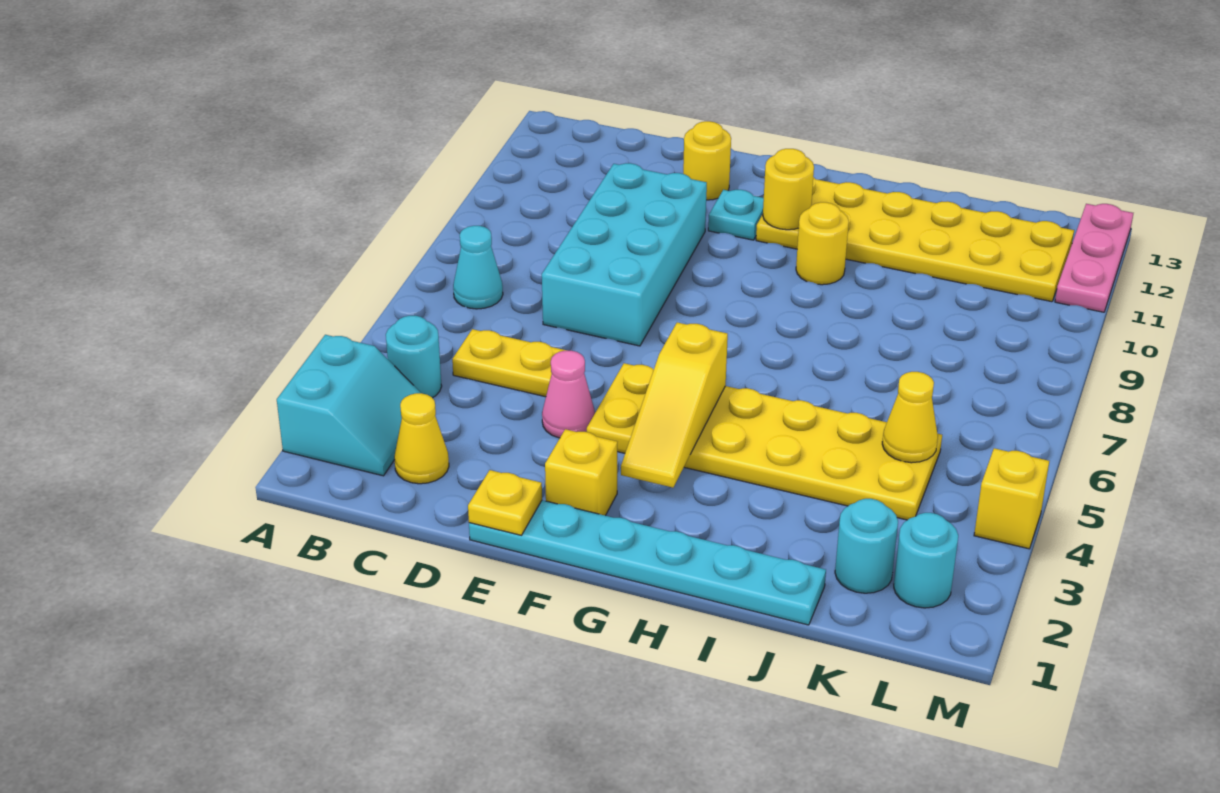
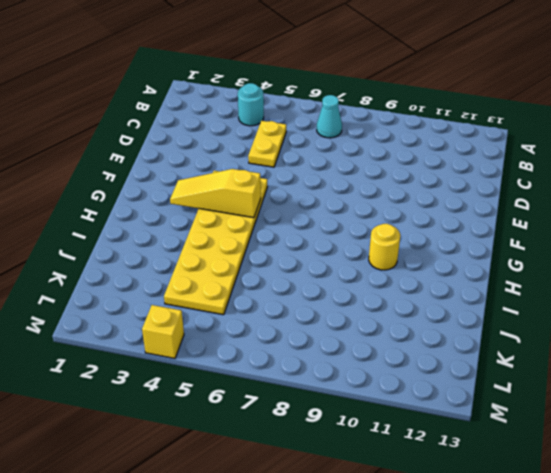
none -> cyan slope A2:B3 level 1 top A
none -> yellow cone C2 level 1
none -> cyan brick D7:E10 level 1

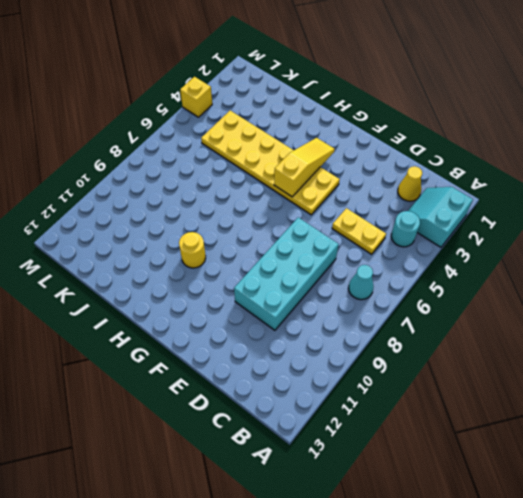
none -> cyan plate E1:J1 level 1
none -> pink cone E4 level 1
none -> yellow round brick E12 level 1

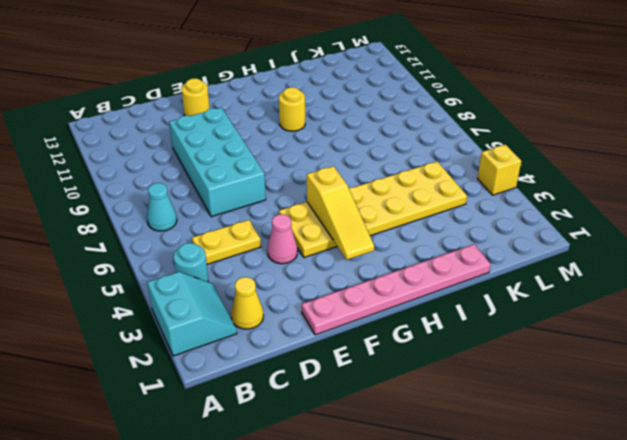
pink plate E1:J1 level 1 -> cyan plate E1:J1 level 1
none -> yellow brick F2 level 1
none -> cyan plate F11 level 1
none -> yellow plate G11:L12 level 1

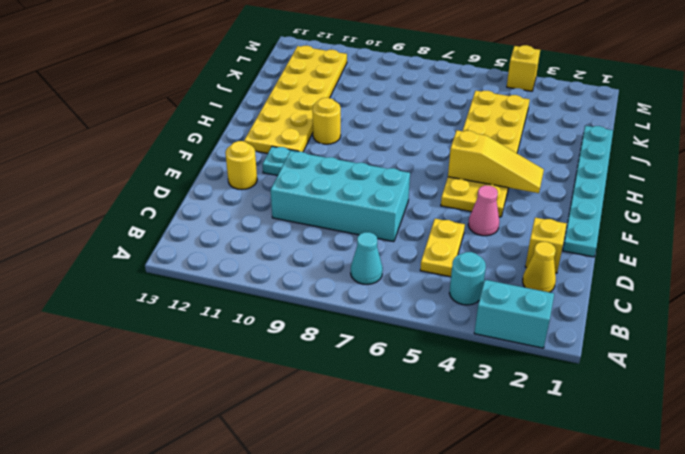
yellow brick D2 level 1 -> yellow brick F2 level 1
none -> cyan round brick K2 level 1
none -> cyan round brick L2 level 1
none -> pink plate M11:M13 level 1

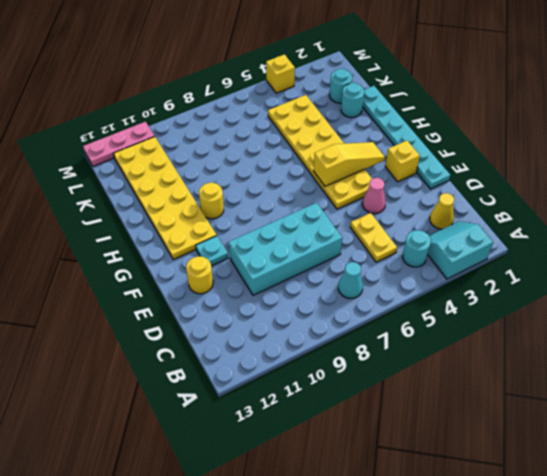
cyan round brick J2 level 1 -> cyan round brick L2 level 1
none -> yellow plate E1 level 2
none -> yellow round brick G11 level 2
none -> yellow cone K5 level 2

